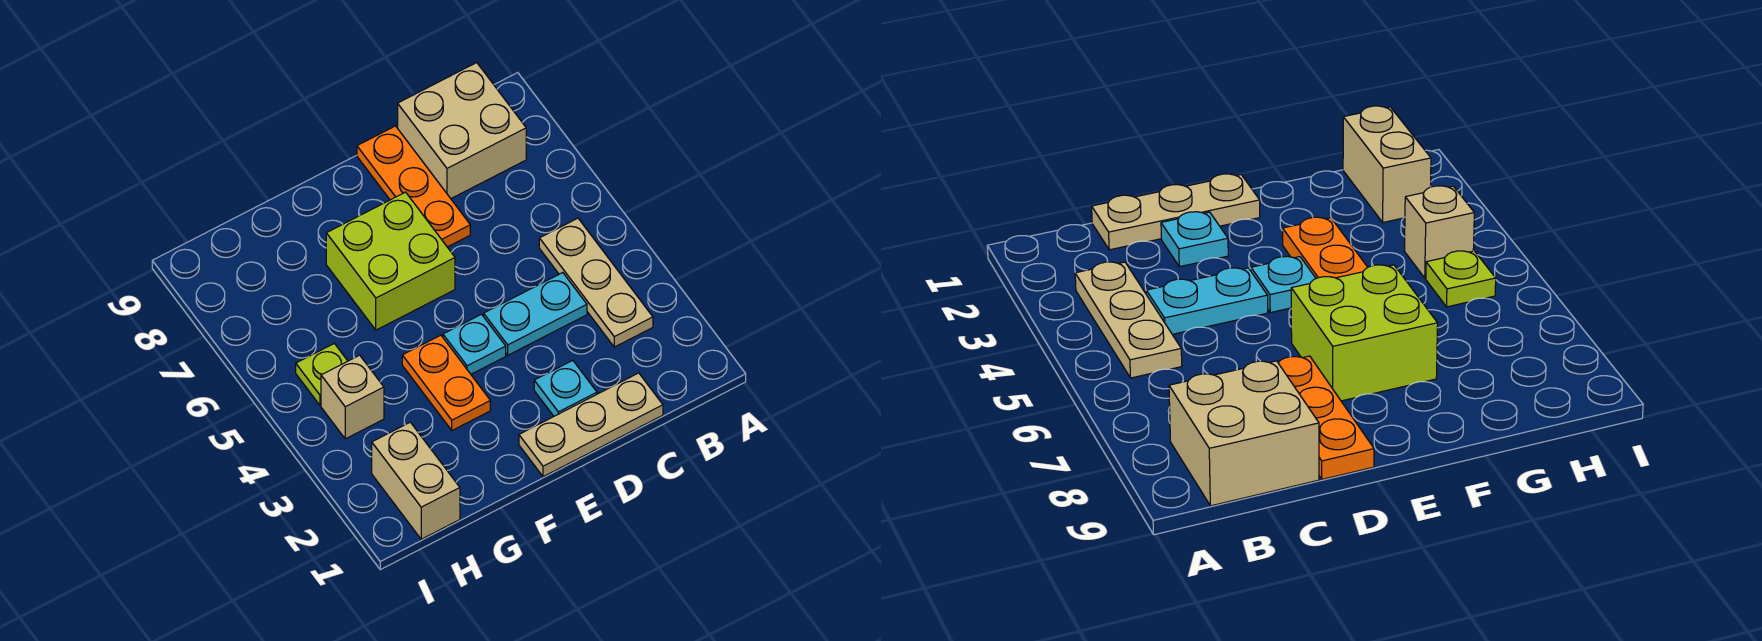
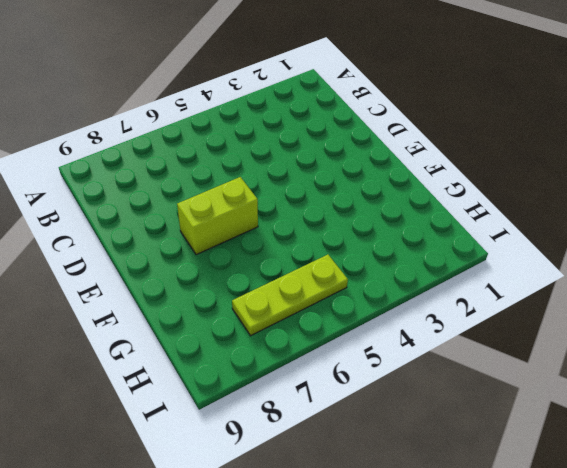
lime brick E6:E7 level 1 -> lime brick E6:F7 level 1
lime plate H5:H7 level 1 -> lime plate H5 level 1
none -> tan plate B3:B5 level 1
none -> tan brick B8:C9 level 1
none -> tan plate C1:E1 level 1

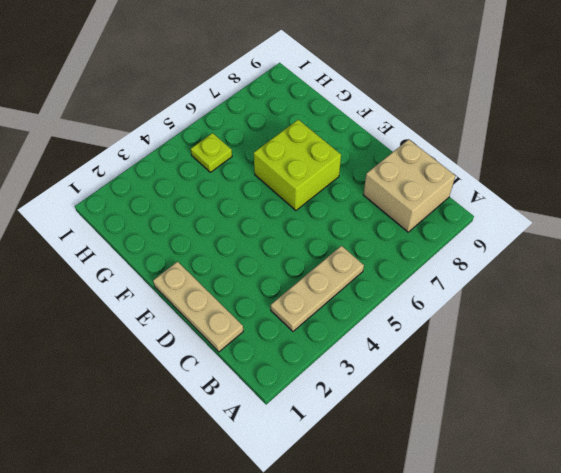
none -> cyan plate C4:D4 level 1
none -> cyan plate D2 level 1
none -> orange plate D7:D9 level 1

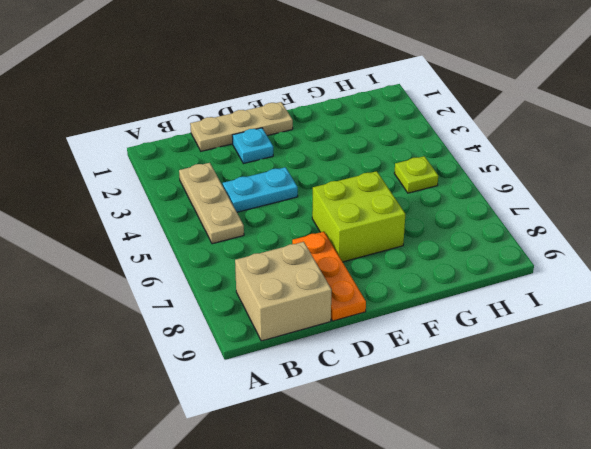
none -> cyan plate E4 level 1
none -> orange plate F3:F4 level 1
none -> tan brick H1:H2 level 1

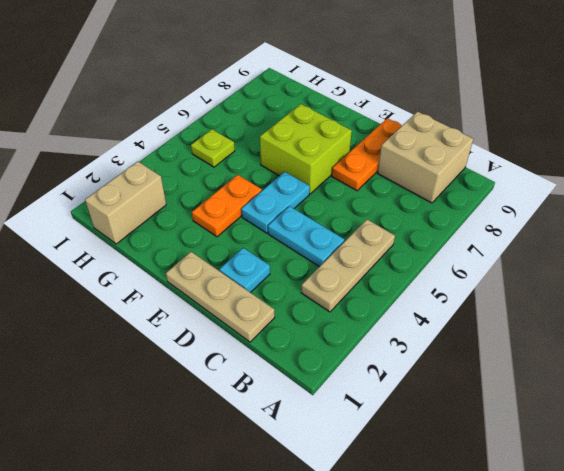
cyan plate E4:E5 level 1 -> cyan plate E4 level 1
none -> tan brick H4 level 1

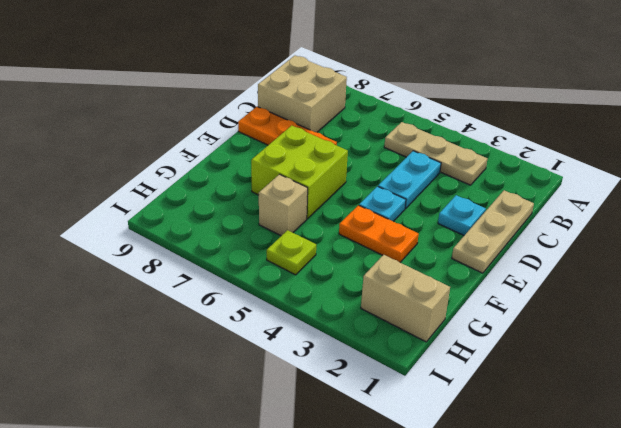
tan brick G6 level 1 -> tan brick H4 level 1

